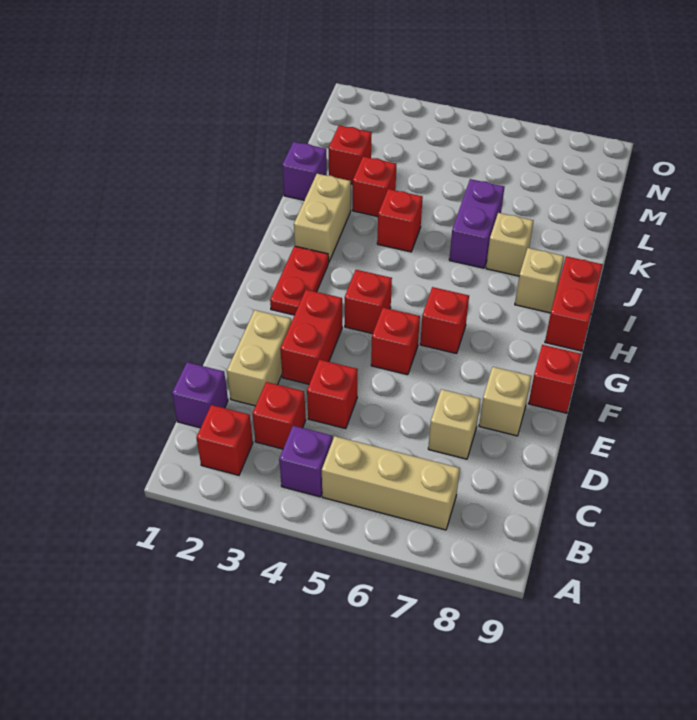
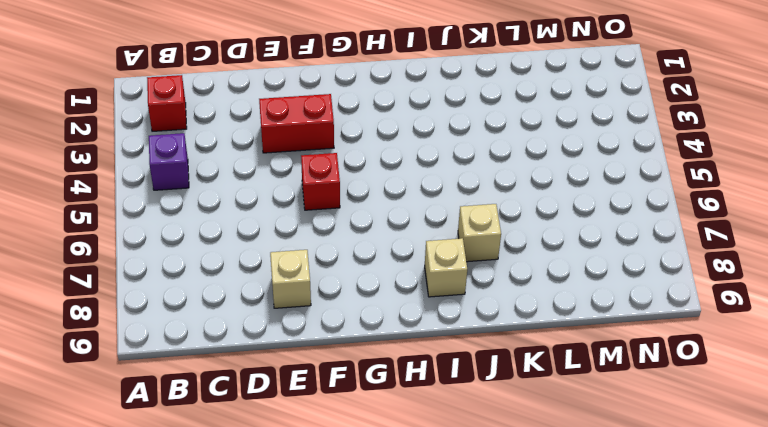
none -> tan brick B5:B7 level 1
none -> purple brick C1 level 1
none -> red brick C3 level 1

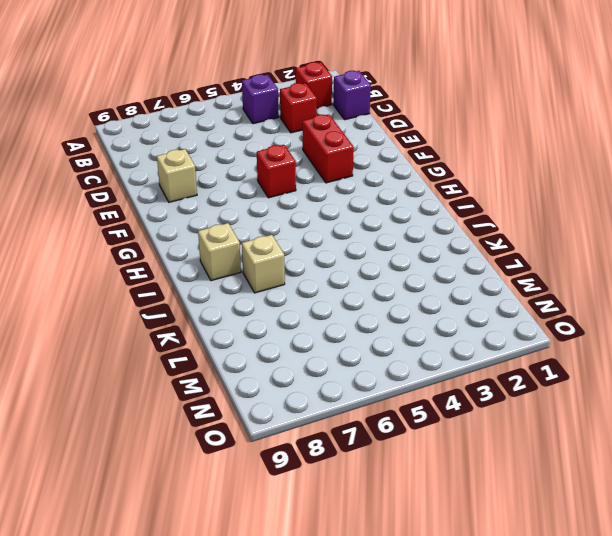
none -> tan brick B5:B7 level 1
none -> tan brick D2:E2 level 1
none -> red brick D4 level 1

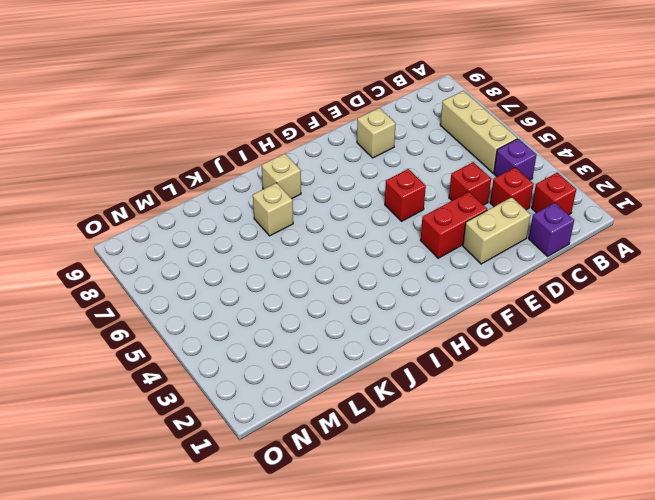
none -> tan brick D7 level 1
none -> red brick F9 level 1
none -> red plate G2:H2 level 1

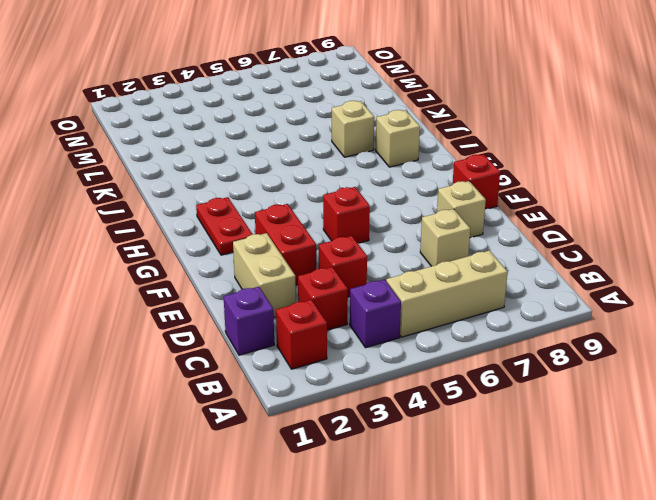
none -> red brick G4 level 1
none -> red brick G6 level 1
none -> red brick H9:I9 level 1

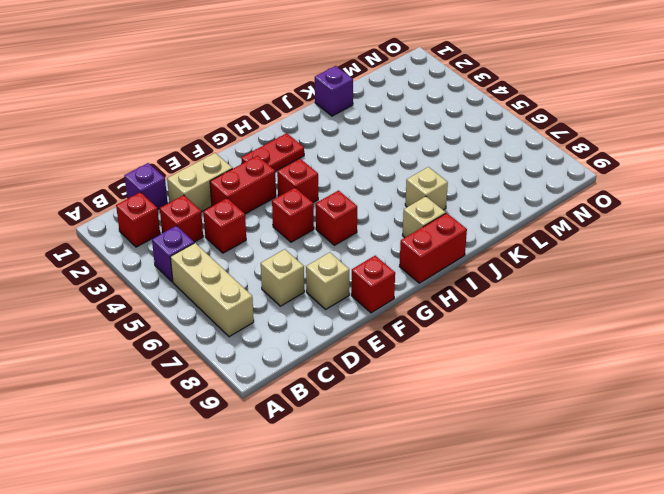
none -> tan brick I2:J2 level 1
none -> red brick J4 level 1
none -> purple brick J6:K6 level 1

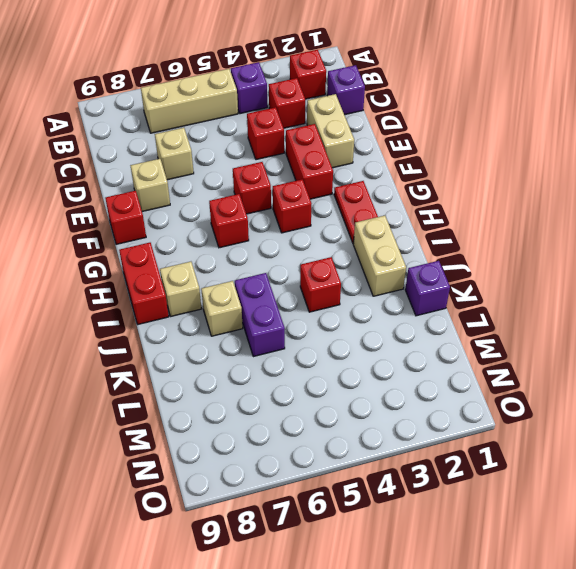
none -> red brick K3 level 1
none -> red brick L2 level 1

